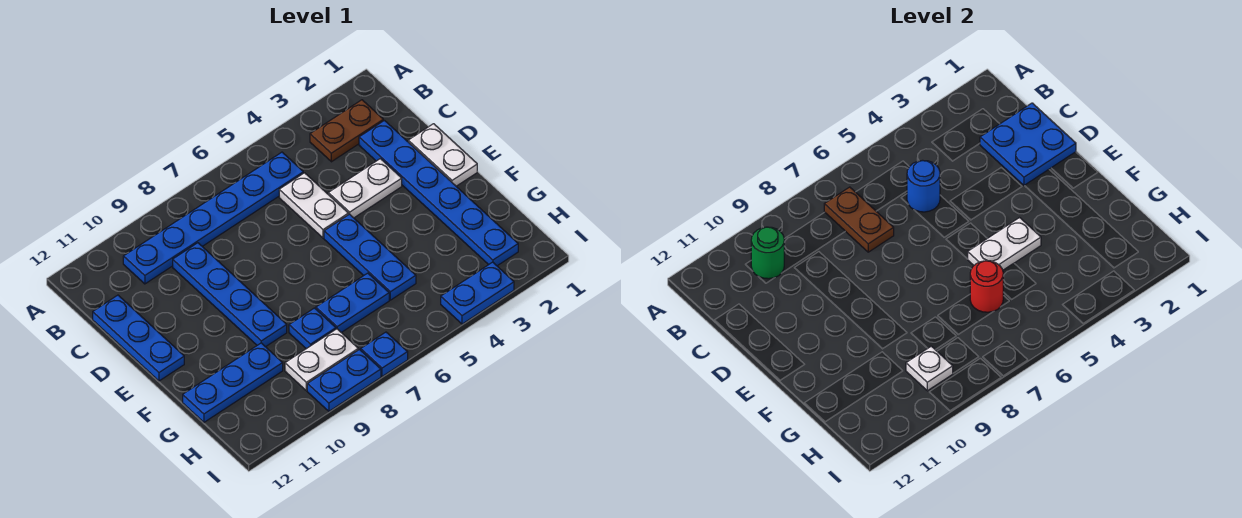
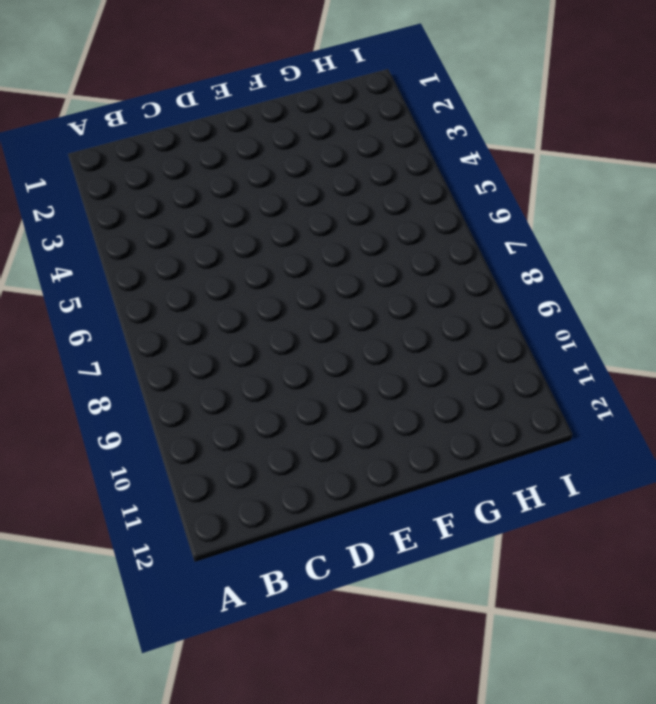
none -> brown plate B2:B3 level 1
none -> blue plate B5:B10 level 1
none -> blue plate C2:H2 level 1

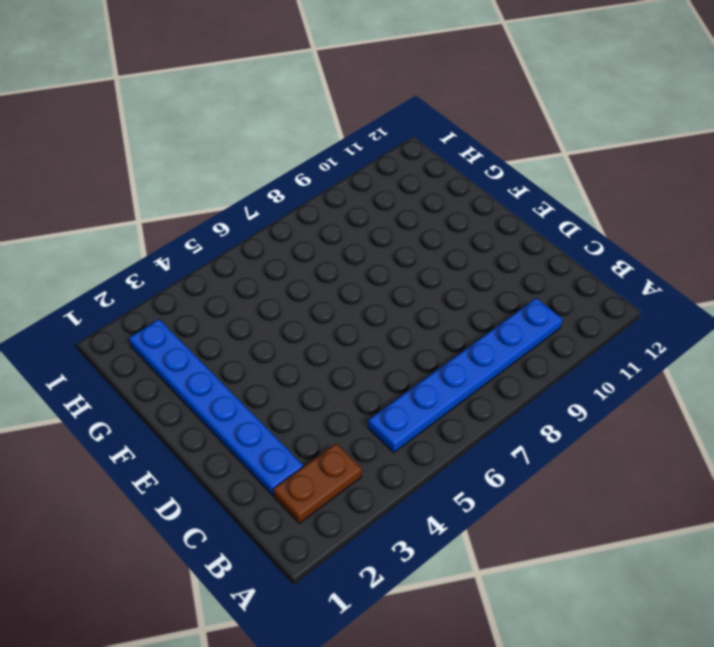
none -> white plate C5:D5 level 1
none -> blue plate C9:F9 level 1
none -> blue plate C12:E12 level 1

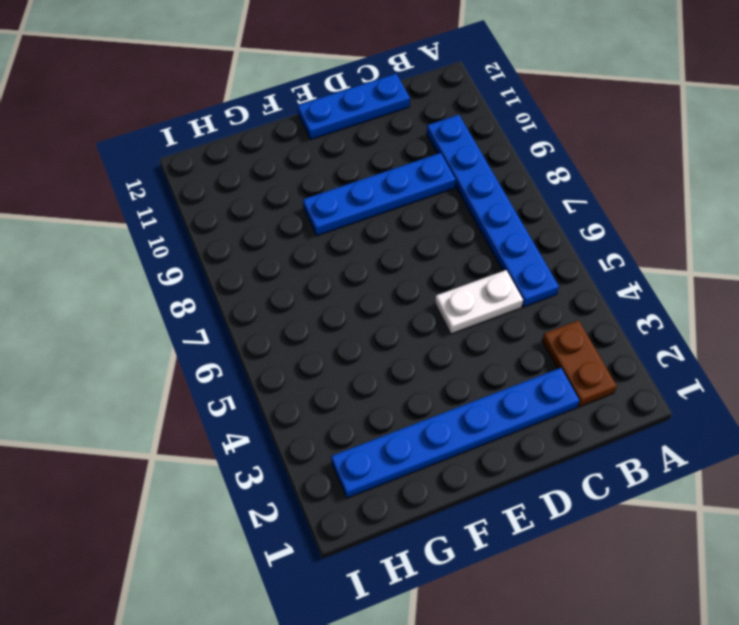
none -> white plate D1:E1 level 1
none -> white plate D3:D4 level 1
none -> blue plate E5:G5 level 1

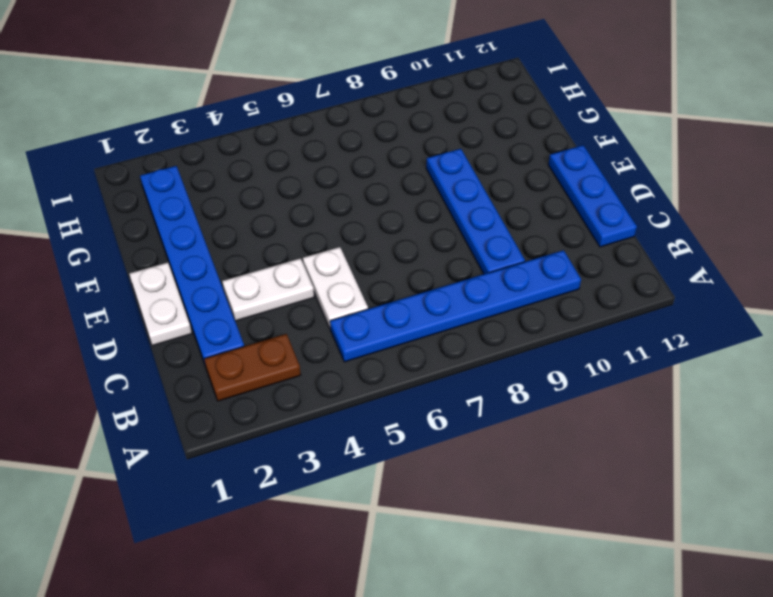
none -> blue plate E5:G5 level 1
none -> blue plate G6:G7 level 1
none -> blue plate G8 level 1

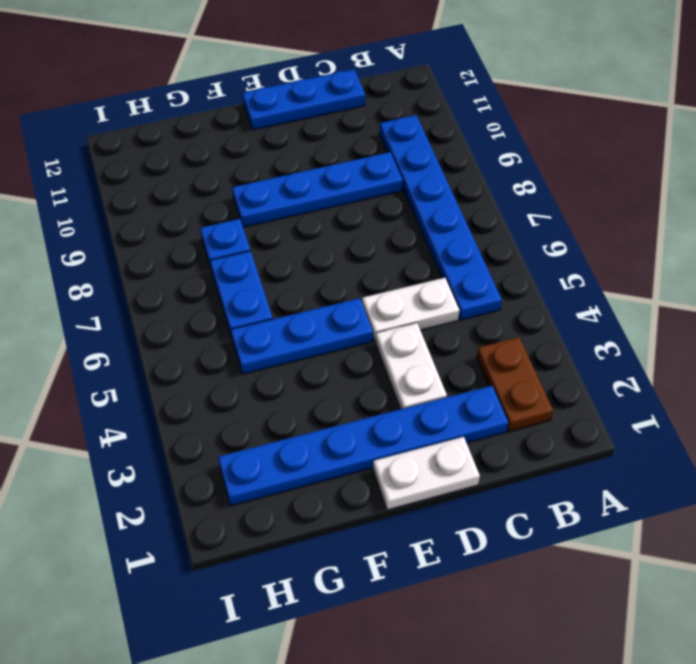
none -> blue plate G10:G12 level 1
none -> white plate H8:H9 level 1
none -> blue plate I3:I4 level 1

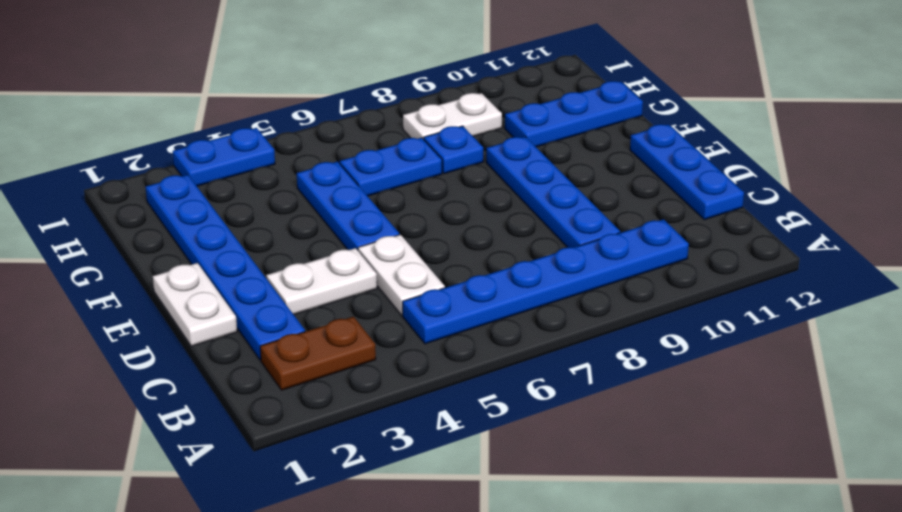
none -> blue plate I7 level 1
none -> blue plate I8:I9 level 1
none -> brown plate B7:C7 level 2

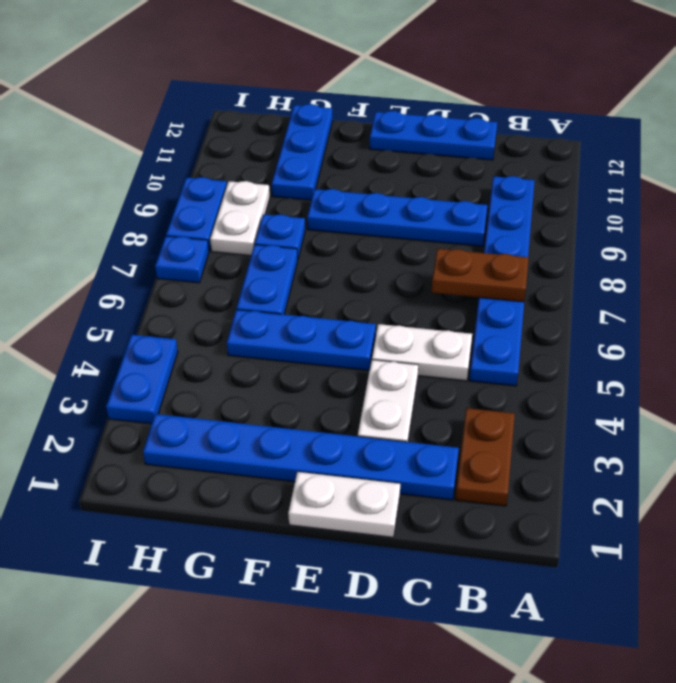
none -> green round brick B10 level 2
none -> blue plate C1:D2 level 2
none -> blue round brick C5 level 2

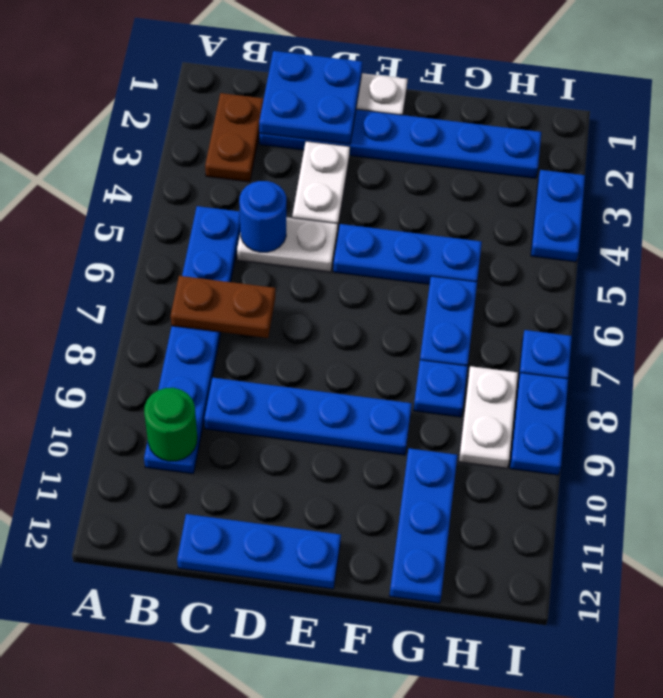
none -> white plate F4:F5 level 2
none -> red round brick G6 level 2
none -> white plate H9 level 2

